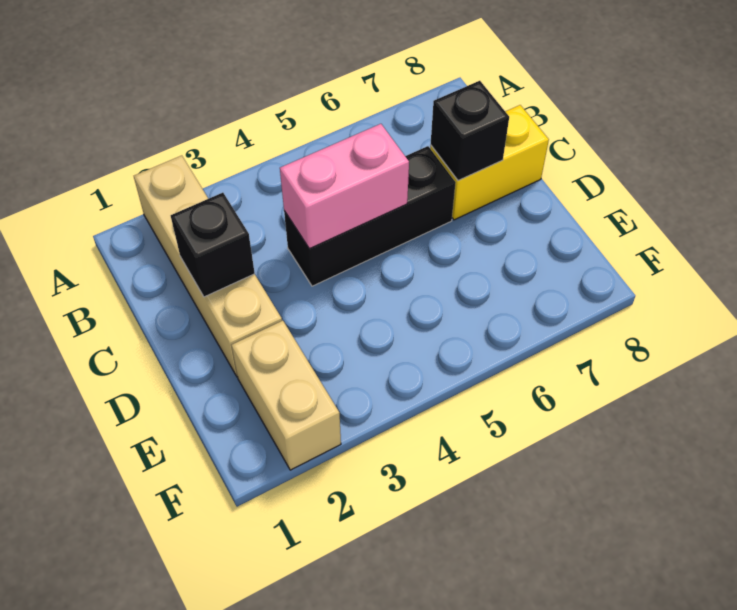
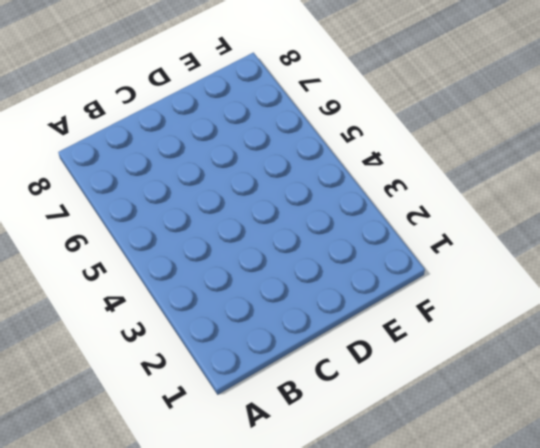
none -> tan brick A2:D2 level 1
none -> black brick C4:C6 level 1

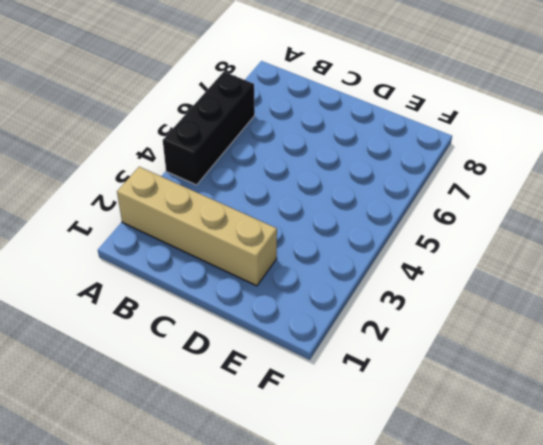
black brick A4:A6 level 1 -> black brick C4:C6 level 1
none -> yellow brick C7:C8 level 1
none -> tan brick E2:F2 level 1

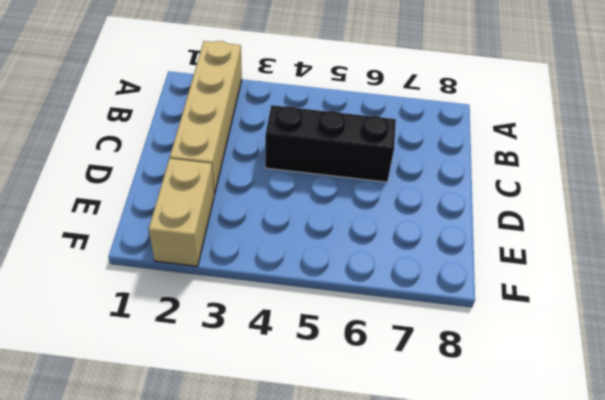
none -> yellow brick C7:C8 level 1
none -> black brick C2 level 2

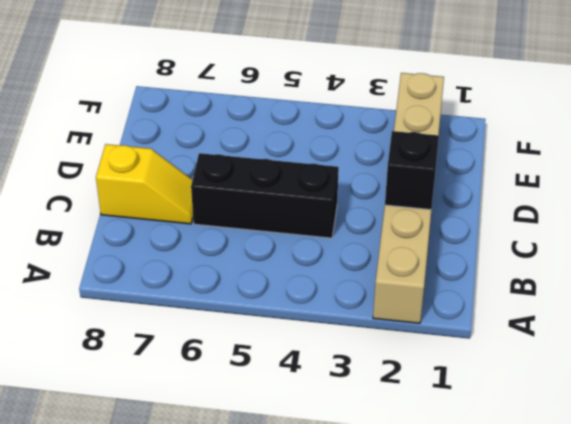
yellow slope C7:C8 level 1 top 8 -> yellow brick C7:C8 level 1
none -> pink brick C4:C5 level 2
none -> black brick C7 level 2

